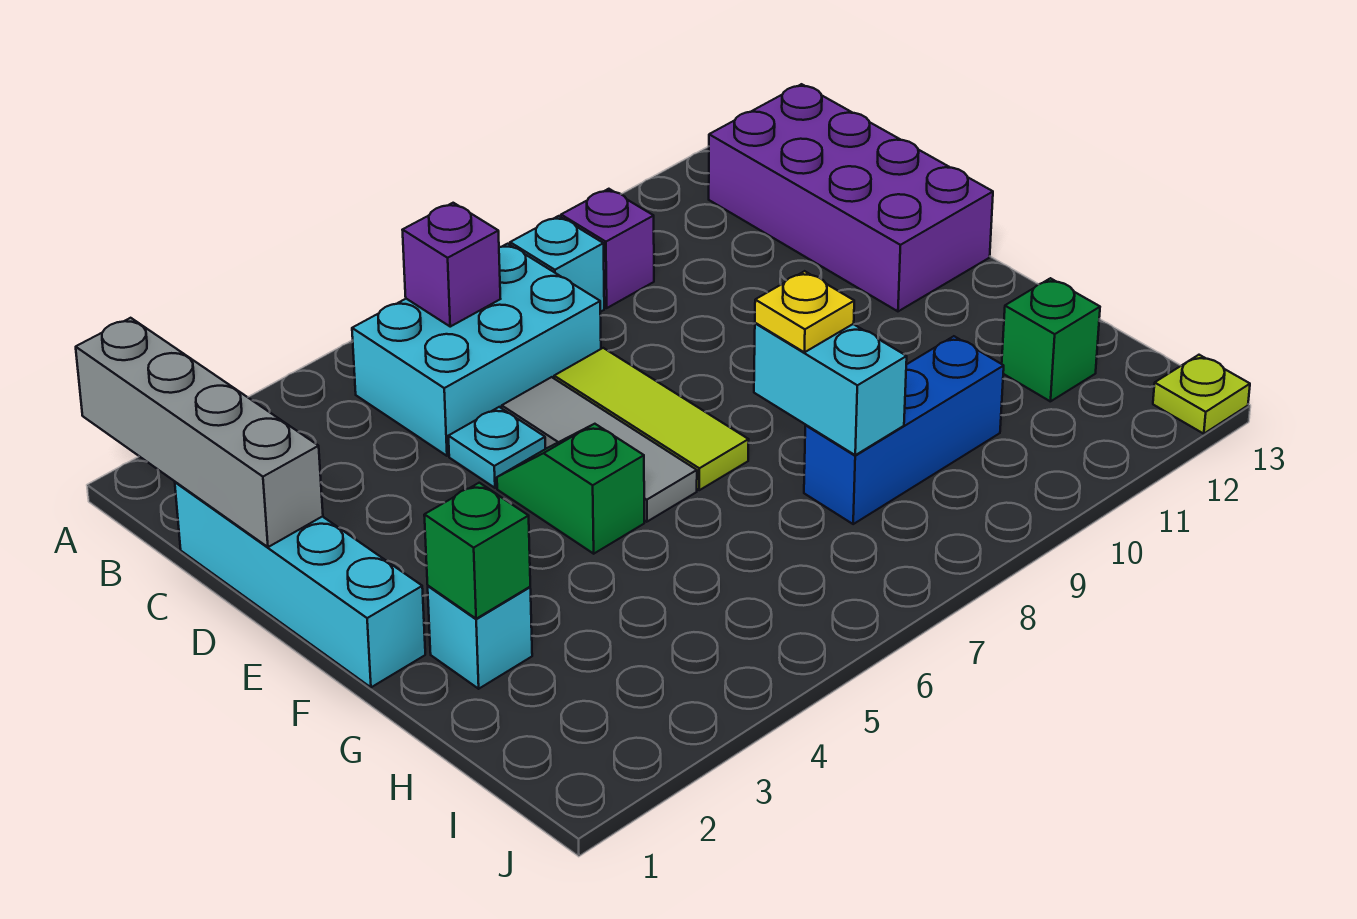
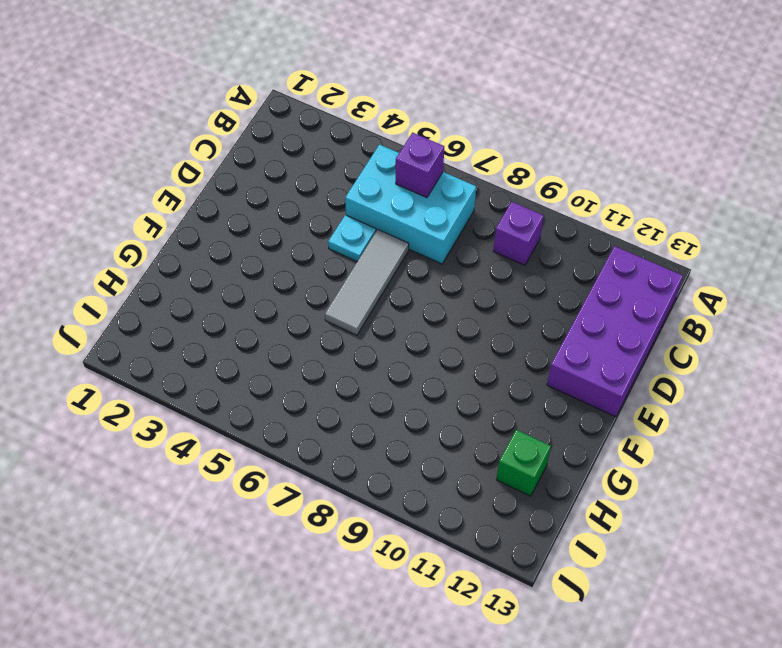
none -> cyan brick B8 level 1
none -> cyan brick C1:F1 level 1
none -> lime tile D7:F7 level 1

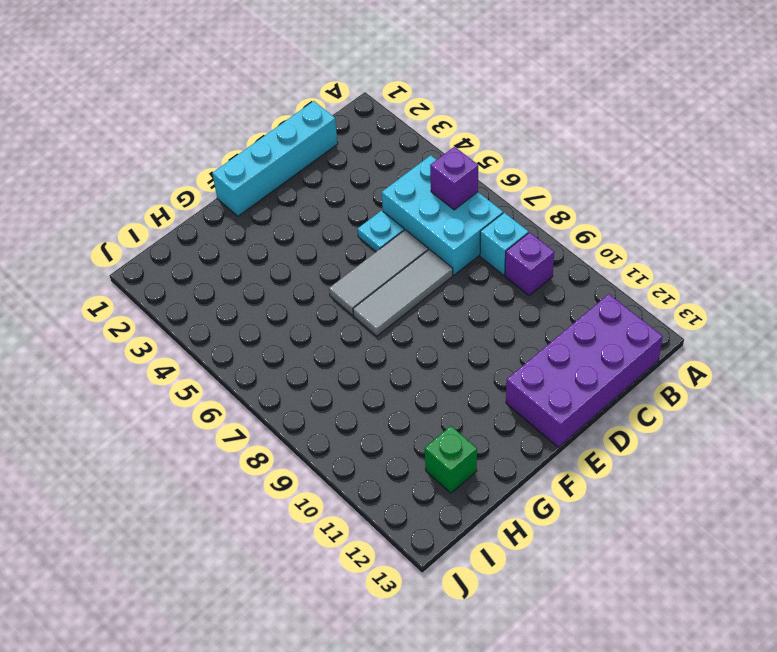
grey tile D7:F7 level 1 -> lime tile D7:F7 level 1
none -> green slope E5:F5 level 1 top F
none -> cyan brick G2 level 1
none -> blue brick H8:H10 level 1

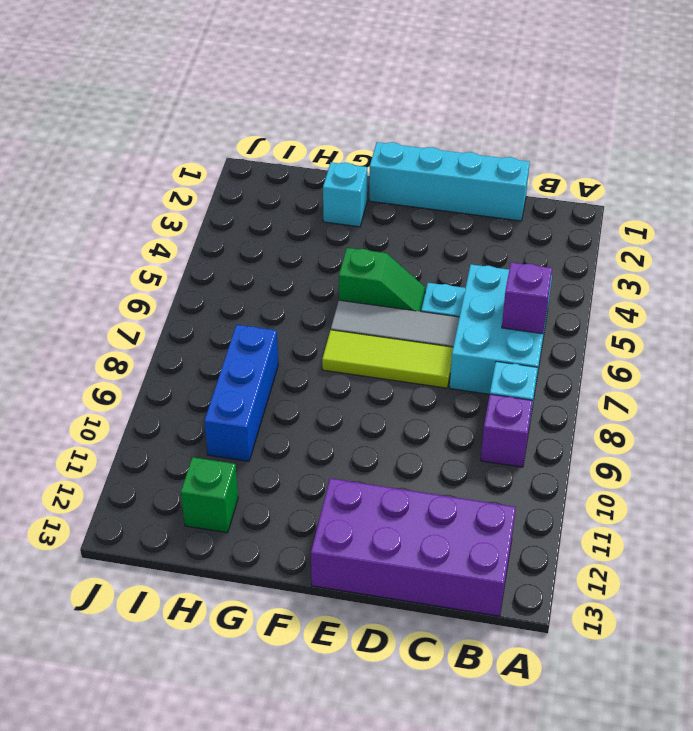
none -> lime plate J13 level 1
none -> grey brick A1:D1 level 2
none -> green brick G2 level 2

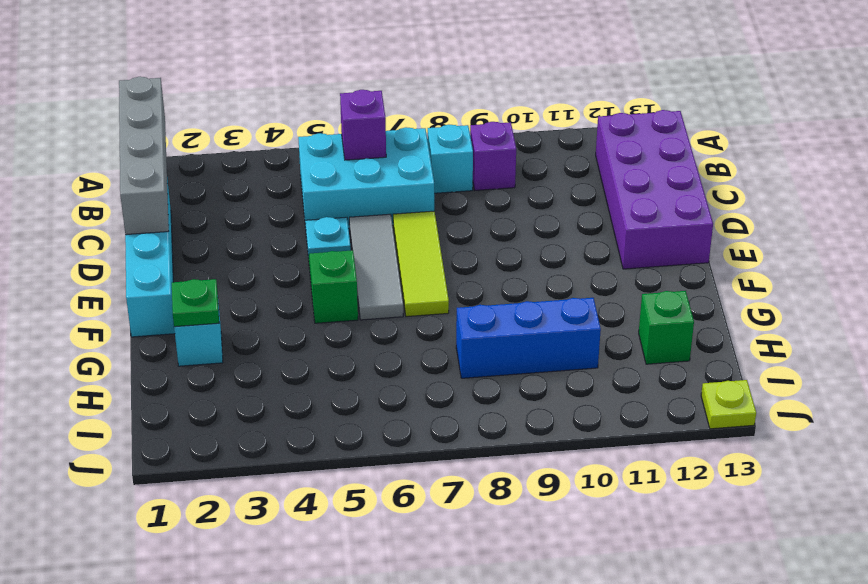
green plate G2 level 2 -> green brick G2 level 2
none -> cyan brick G8:H8 level 2
none -> yellow plate G8 level 3

